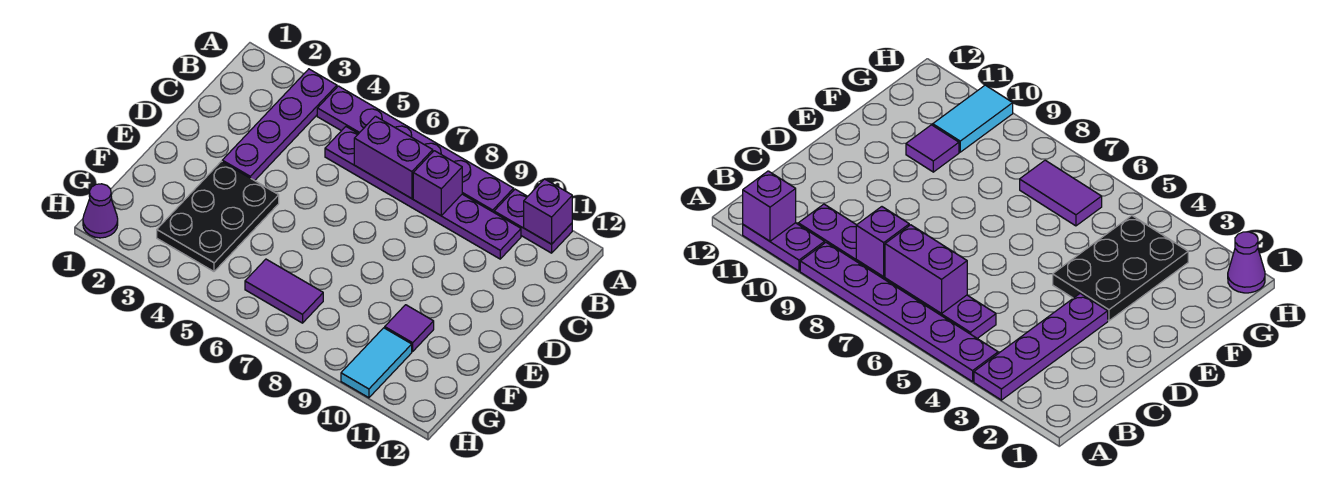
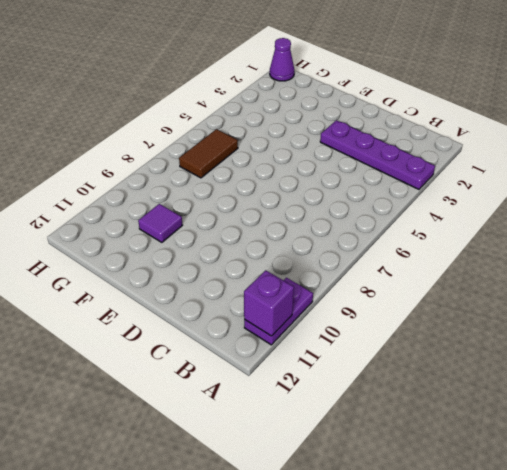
brown tile G6:G7 level 1 -> purple tile G6:G7 level 1
none -> purple plate A4:A9 level 1
none -> purple plate B5:B10 level 1
none -> black plate E3:G4 level 1

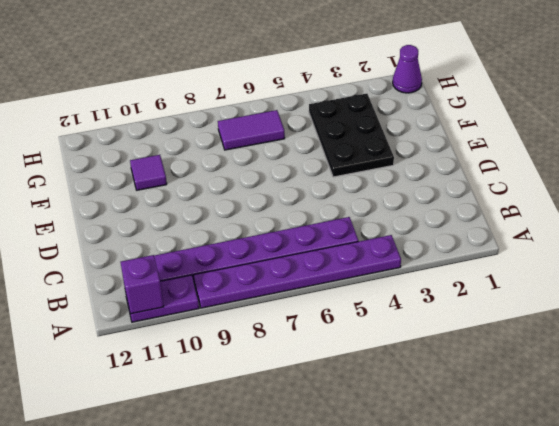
none -> purple plate A3:D3 level 1
none -> cyan tile G10:H10 level 1
none -> purple brick B6:B7 level 2

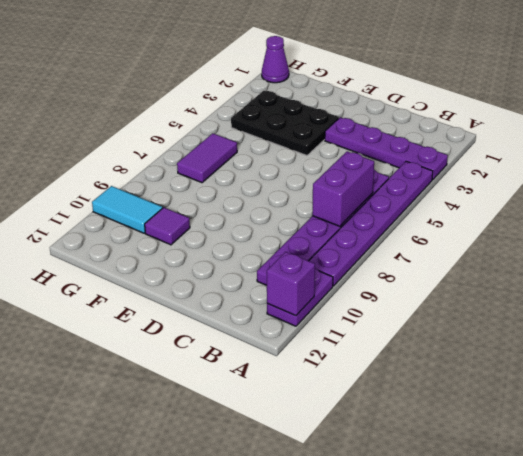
none -> purple brick B8 level 2

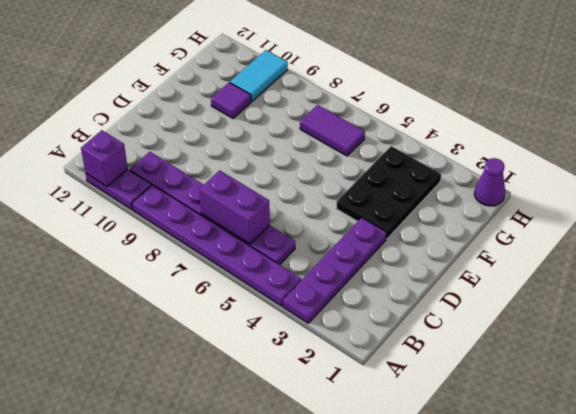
none -> purple brick B8 level 2

